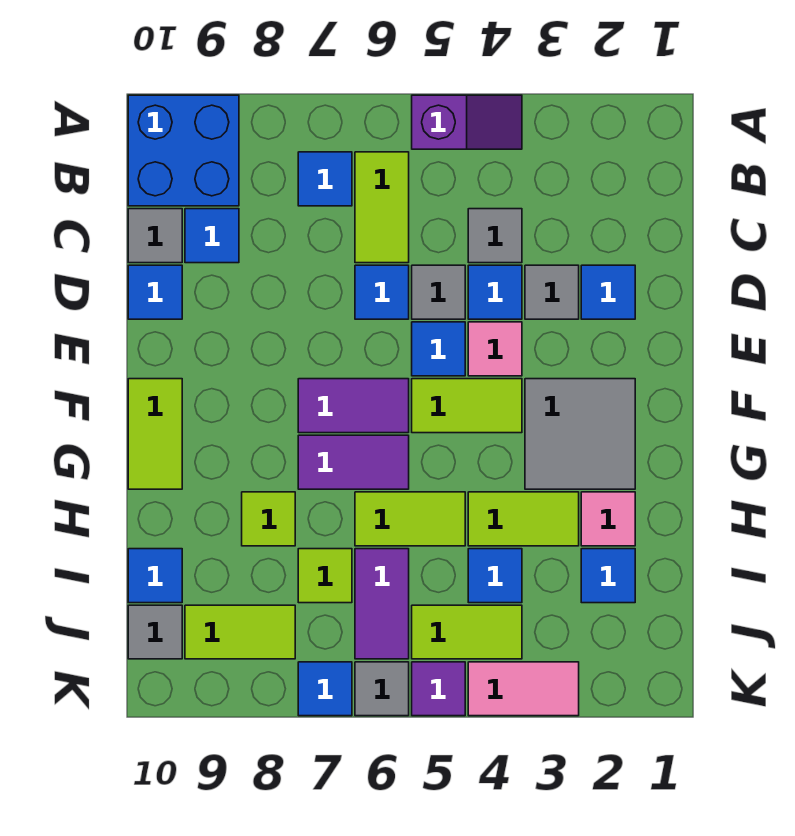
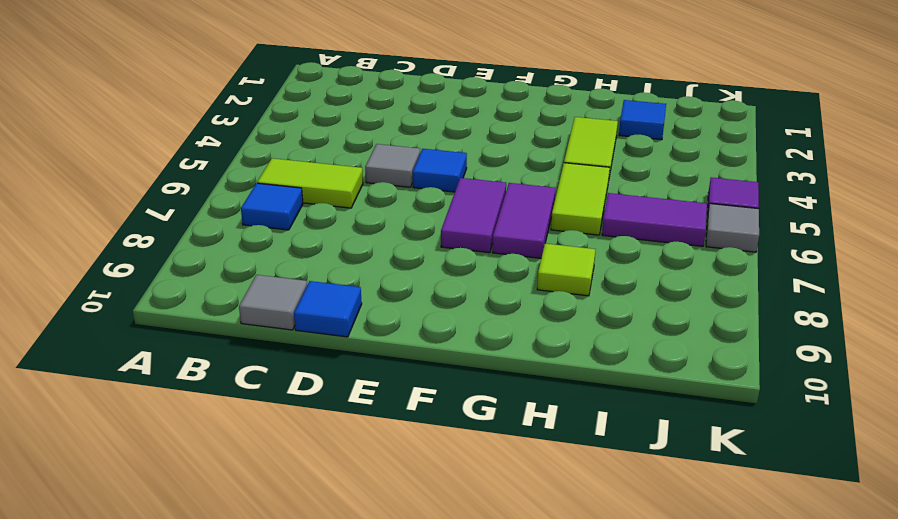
none -> purple slope A4:A5 level 1 top 5
none -> blue brick A9:B10 level 1
none -> grey tile C4 level 1
none -> blue tile C9 level 1

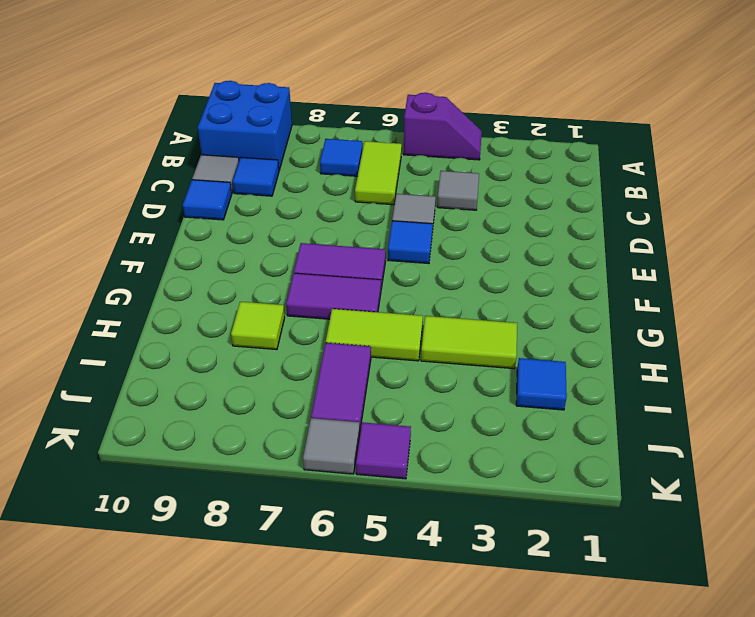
none -> blue tile D2 level 1
none -> grey tile D3 level 1
none -> blue tile D4 level 1
none -> blue tile D6 level 1

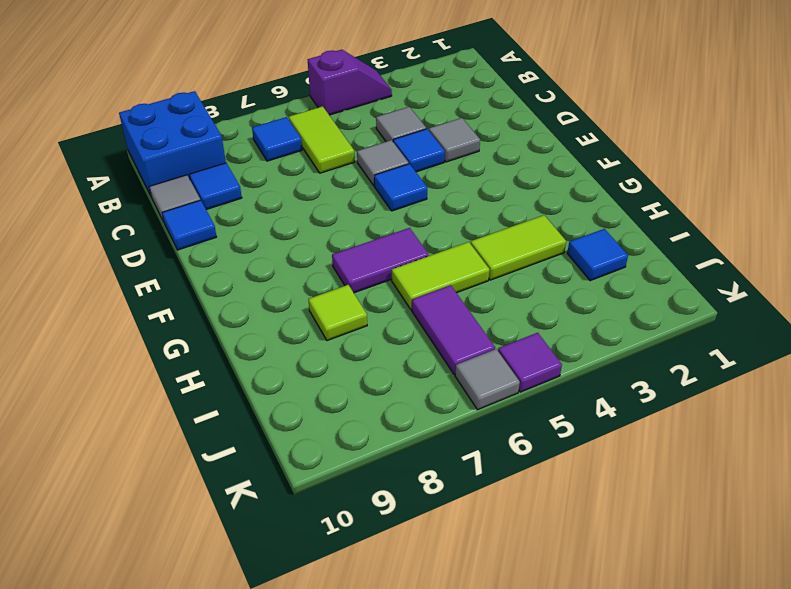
none -> blue tile D2 level 1
none -> blue tile D6 level 1
none -> pink tile E4 level 1
none -> grey tile F2:G3 level 1

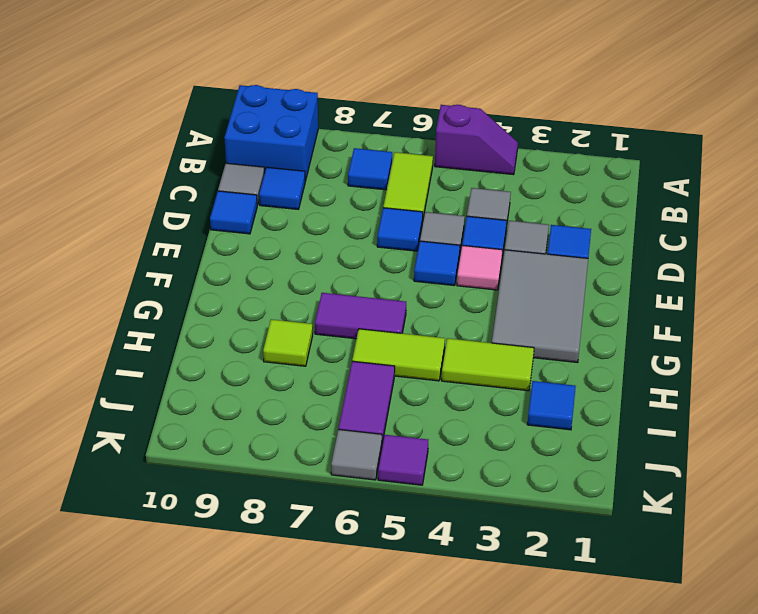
grey tile E2:G3 level 1 -> grey tile F2:G3 level 1
none -> lime tile F4:F5 level 1
none -> purple tile F6:F7 level 1
none -> lime tile F10:G10 level 1
none -> pink tile H2 level 1

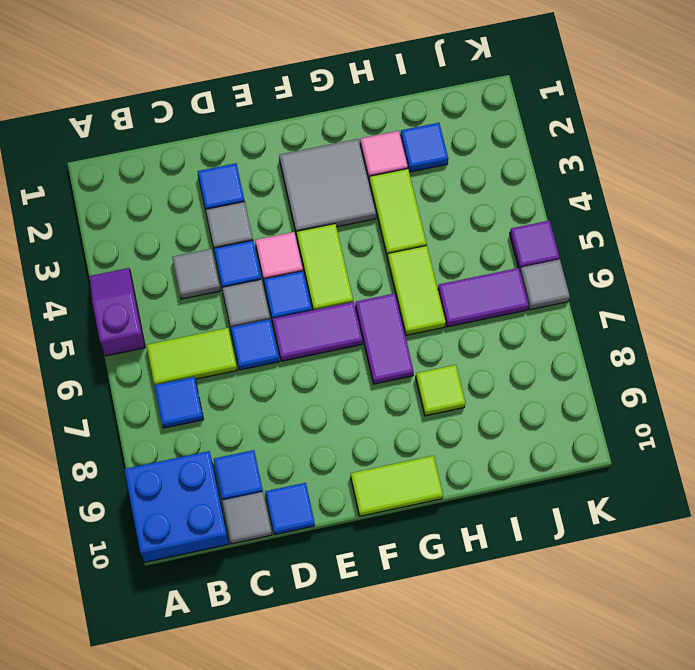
purple tile E6:F6 level 1 -> purple tile F6:F7 level 1
none -> blue tile I4 level 1
none -> lime tile I7 level 1
none -> blue tile I10 level 1
none -> lime tile J4:J5 level 1

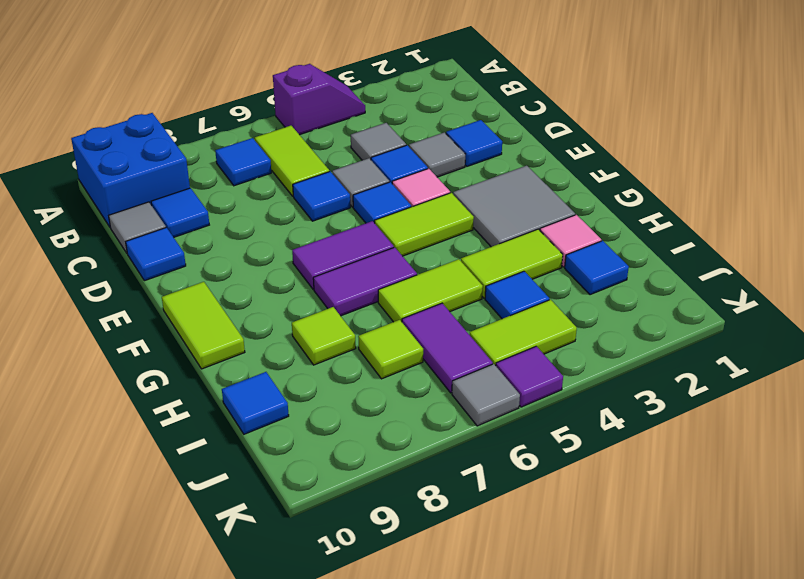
none -> lime tile J8:J9 level 1
none -> grey tile J10 level 1
none -> pink tile K3:K4 level 1
none -> blue tile K7 level 1

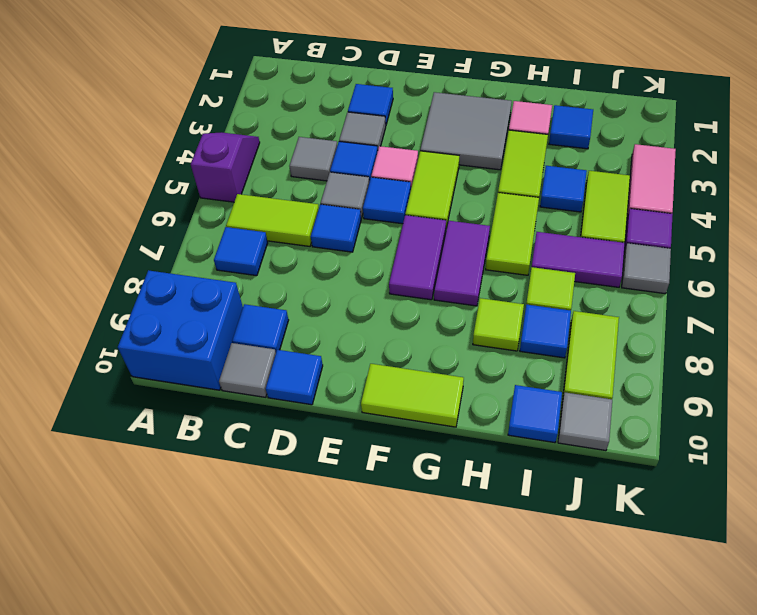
blue tile I8 level 1 -> blue tile K7 level 1

